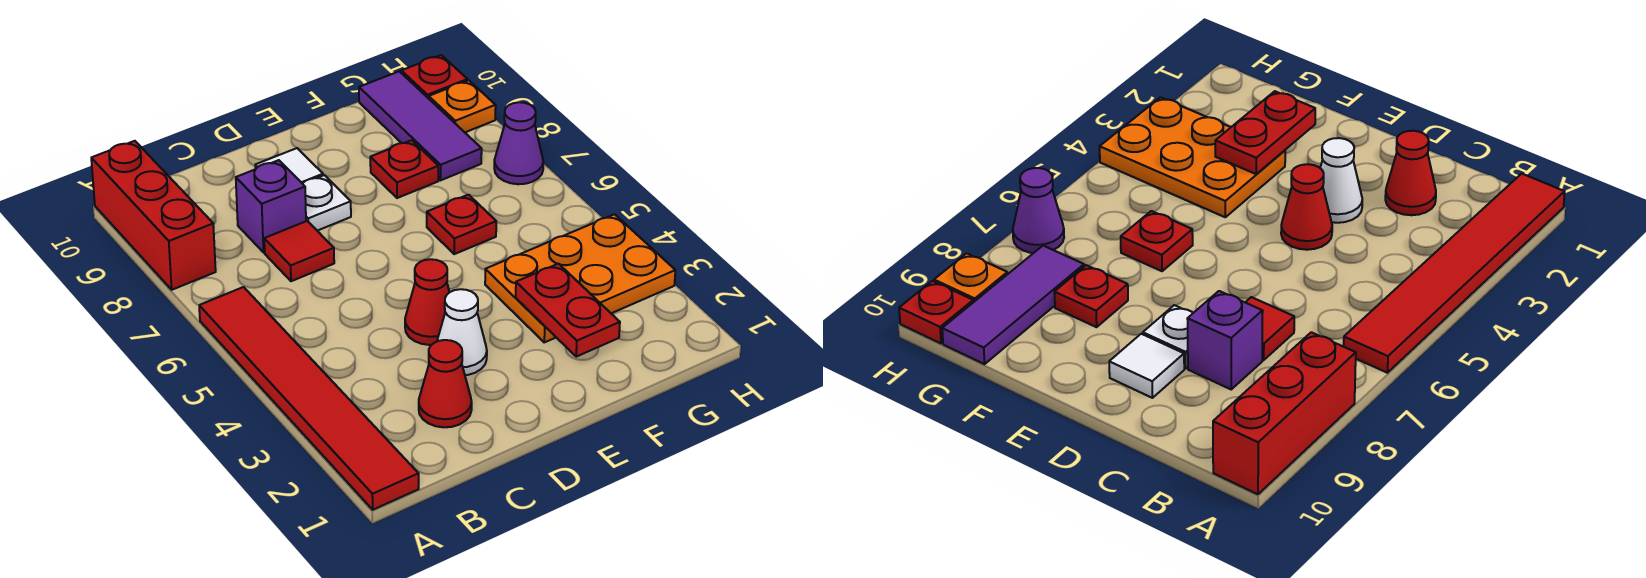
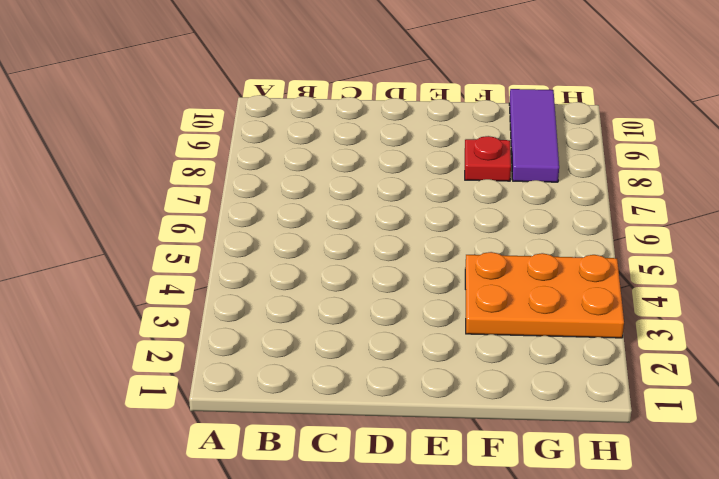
none -> red tile A1:A6 level 1
none -> red brick A8:A10 level 1
none -> red cone C2 level 1

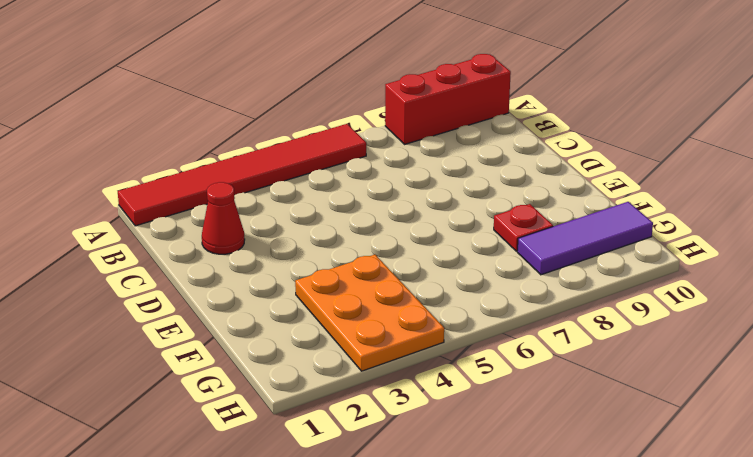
none -> red tile C7 level 1
none -> purple brick C8 level 1
none -> white cone D3 level 1

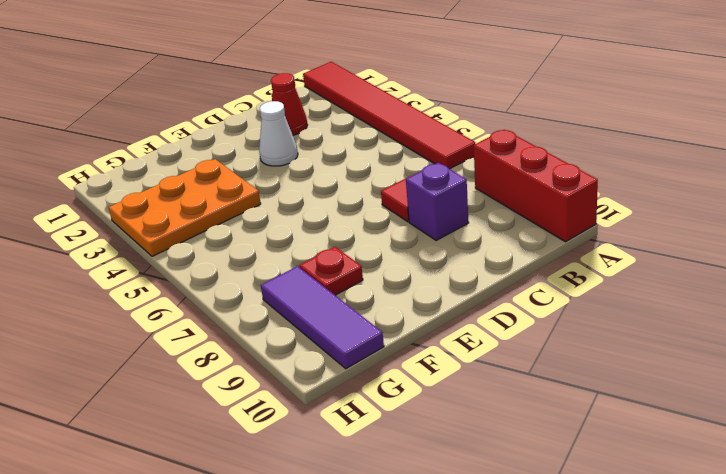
none -> red cone D4 level 1
none -> white plate D8 level 1
none -> white tile D9 level 1

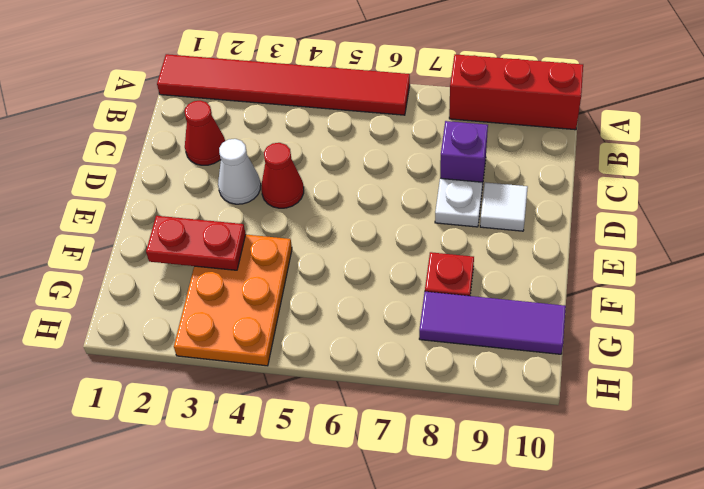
none -> red tile C7 level 1
none -> red plate F6 level 1
none -> purple cone H7 level 1

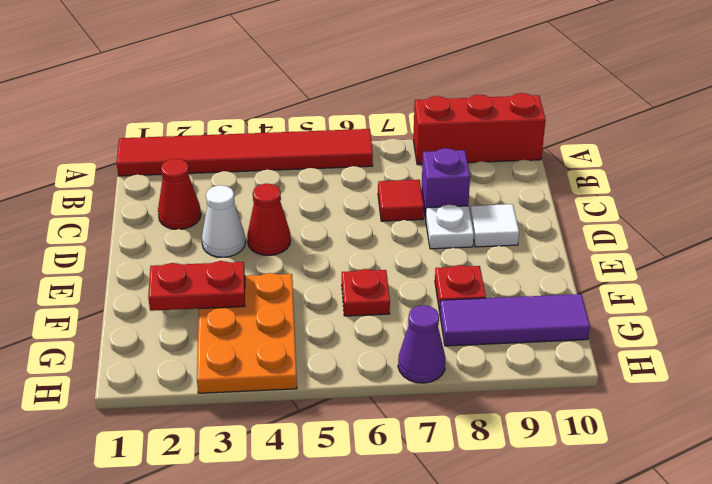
none -> orange plate H9 level 1
none -> red plate H10 level 1

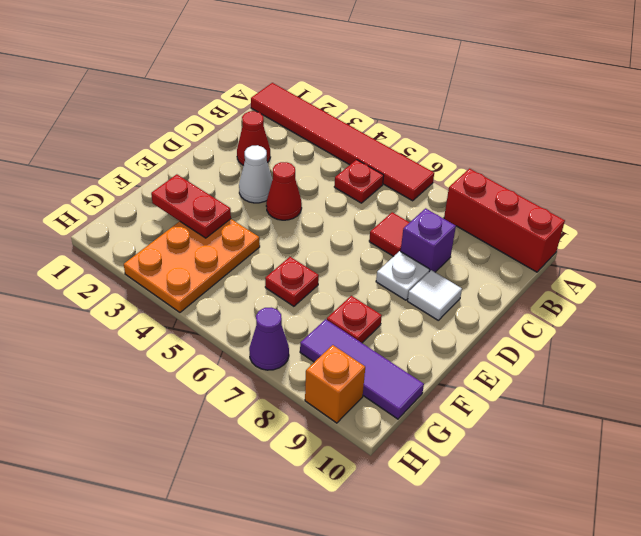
red plate B5 level 1 -> red plate H10 level 1
orange brick H9 level 1 -> orange plate H9 level 1

